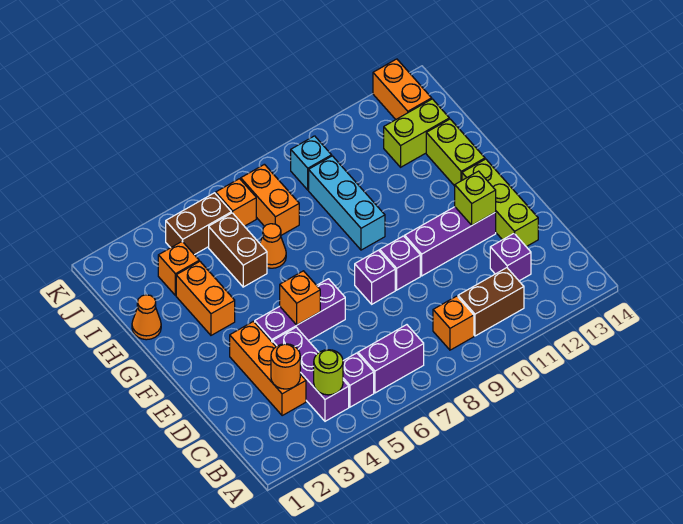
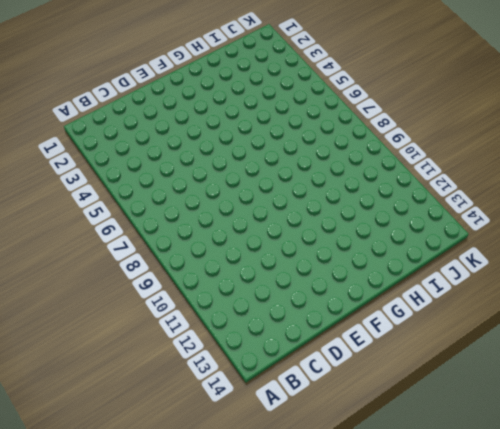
none -> purple brick B4:D4 level 1
none -> purple brick B5 level 1
none -> purple brick B6:B7 level 1

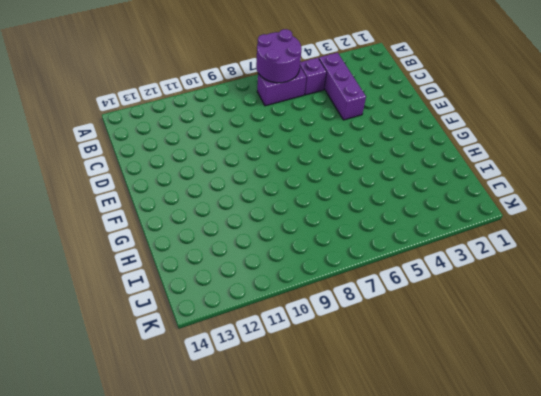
purple round brick A6:B7 level 2 -> none
none -> orange brick B9 level 1
none -> brown brick B10:B11 level 1
none -> orange brick C3:E3 level 1

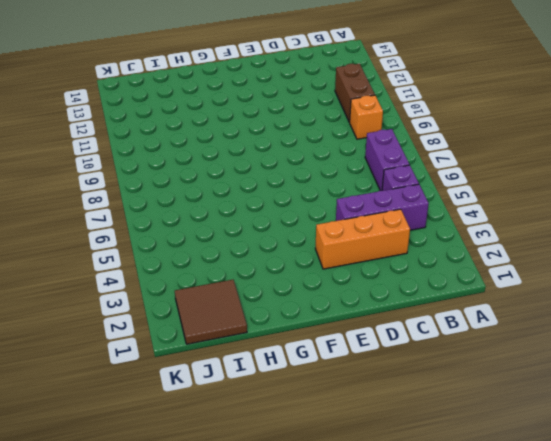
brown tile I1:J2 level 1 -> none
none -> purple brick C12 level 1
none -> lime brick D13:F13 level 1
none -> purple brick E4:E6 level 1

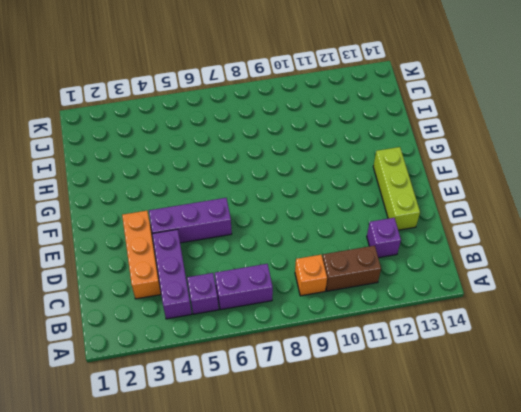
none -> purple brick E8 level 1
none -> purple brick E9 level 1
none -> purple brick E10:E12 level 1

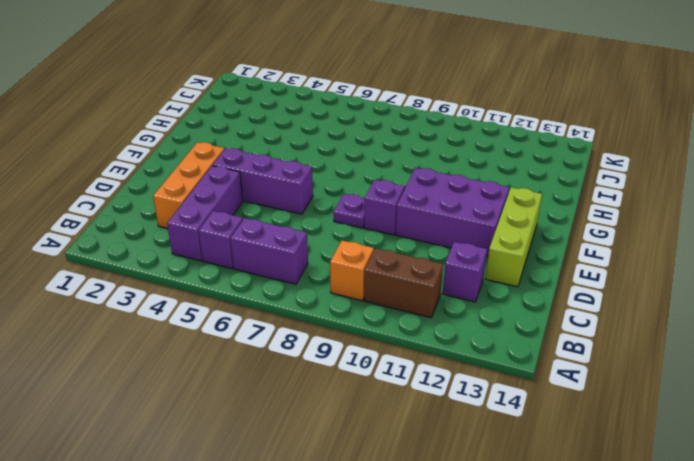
purple plate E8 level 1 -> purple brick E8 level 1
purple brick E10:F12 level 1 -> purple brick E10:E12 level 1
none -> orange brick G3:H3 level 1
none -> cyan brick G9:I9 level 1
none -> lime brick G13:H13 level 1

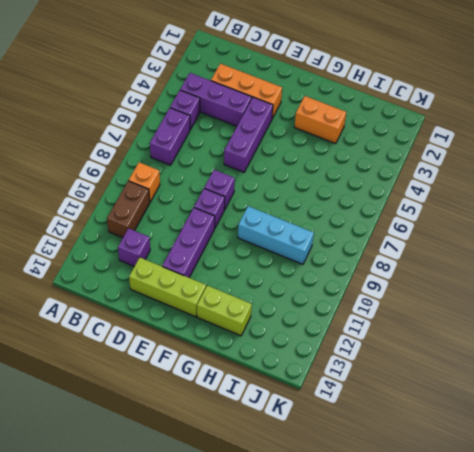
none -> orange cone H1 level 1
none -> brown brick H5:I5 level 1
none -> orange cone H6 level 1

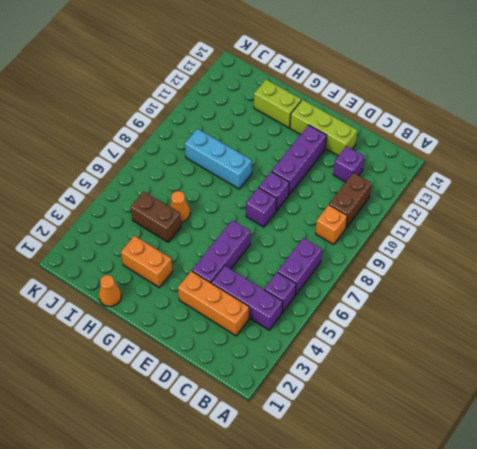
none -> orange brick I3 level 1
none -> orange brick I7:J7 level 1
none -> lime brick I12:I13 level 1

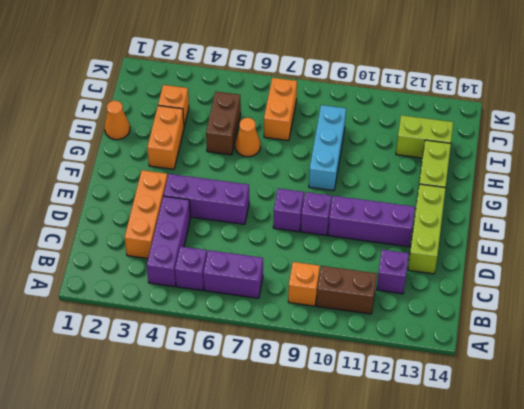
none -> brown brick J4:J5 level 1
none -> orange brick J6 level 1
none -> cyan brick J9 level 1

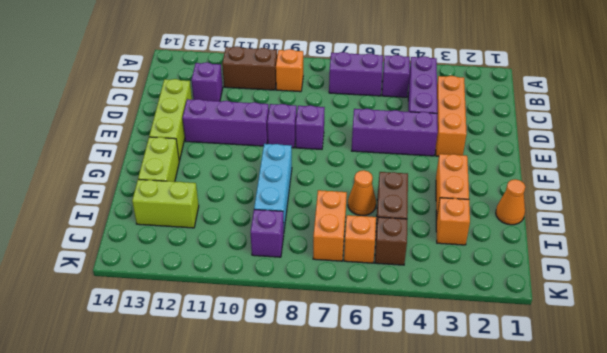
brown brick J5 level 1 -> brown brick J4:J5 level 1
purple brick J9 level 1 -> cyan brick J9 level 1
none -> orange brick J13:K13 level 1
none -> lime round brick B4 level 2
none -> orange round brick C3 level 2

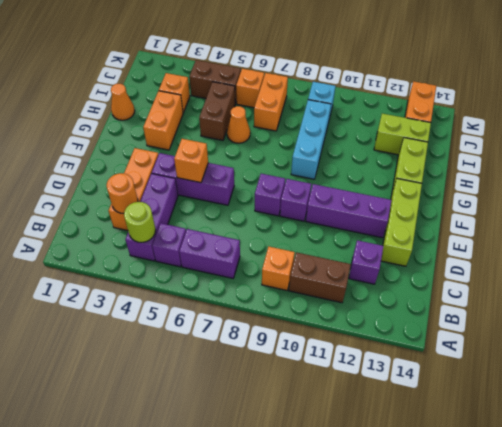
none -> lime brick E12 level 2

